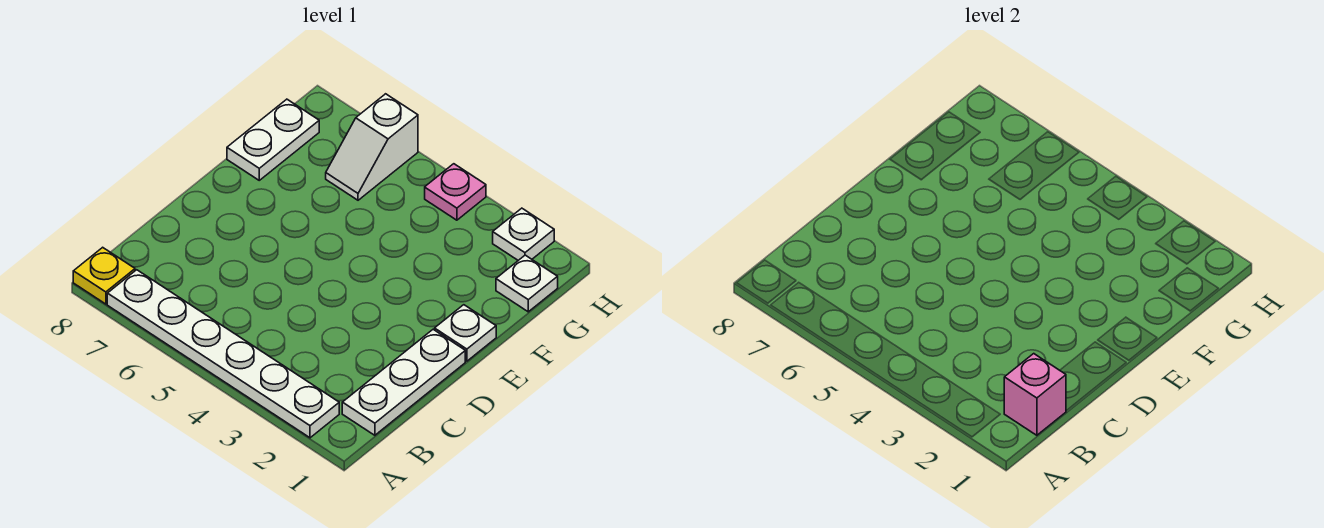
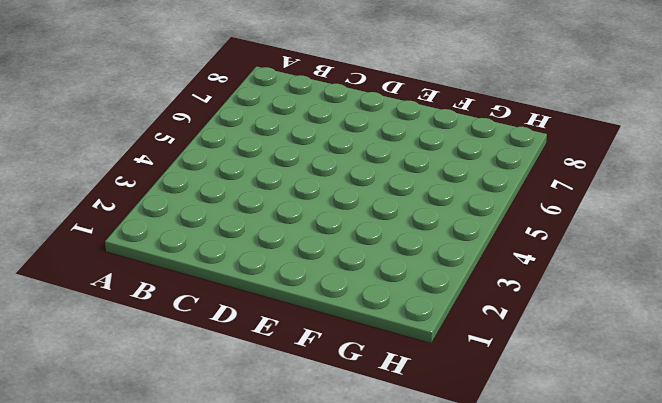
none -> white plate A2:A7 level 1
none -> yellow plate A8 level 1

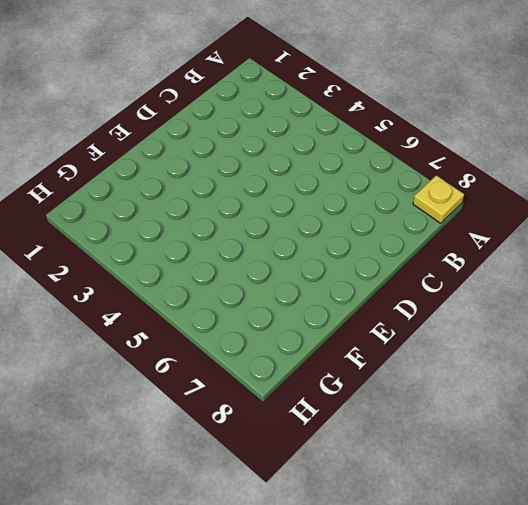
none -> white plate A2:A7 level 1
none -> white plate B1:D1 level 1

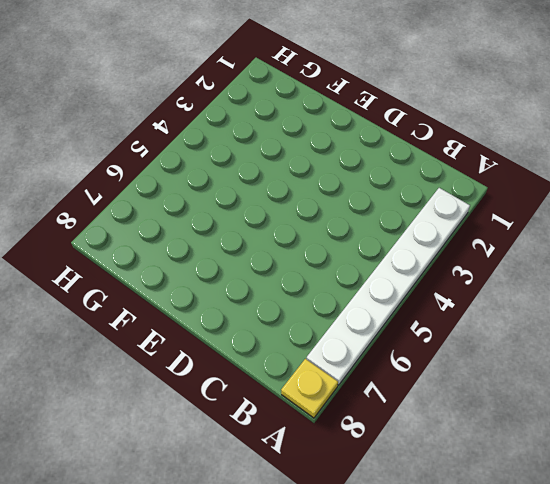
none -> white plate B1:D1 level 1
none -> white plate E1 level 1

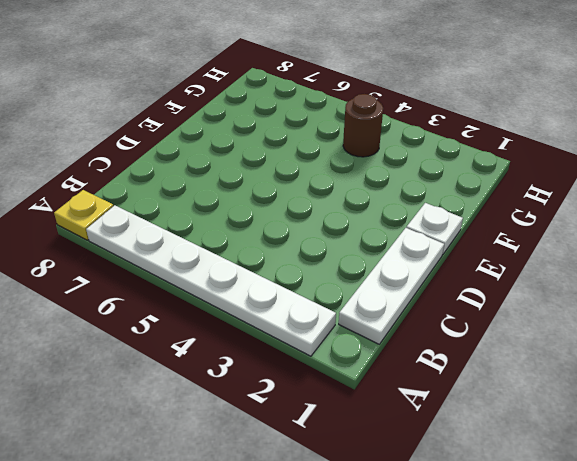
brown round brick G4 level 1 -> none
none -> white plate F8:G8 level 1
none -> white plate G1 level 1

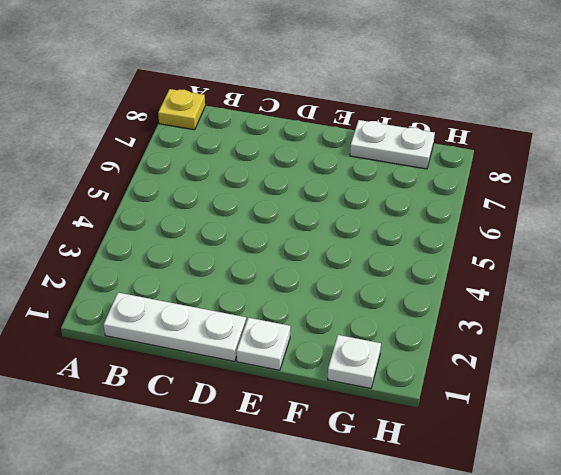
none -> white plate A2:A7 level 1
none -> white slope G6:H6 level 1 top H

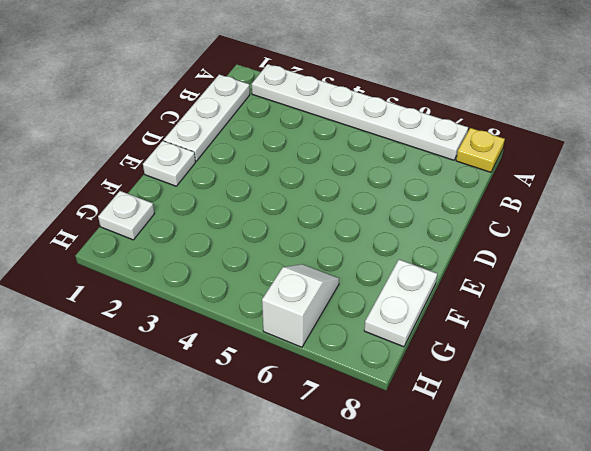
none -> white plate H2 level 1
none -> pink plate H4 level 1

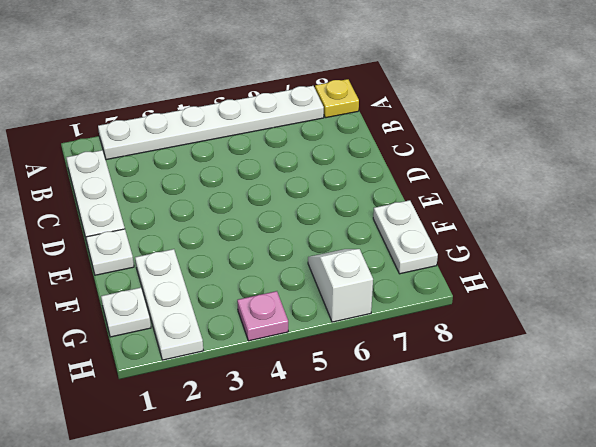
white plate F2:H2 level 1 -> white plate H2 level 1
none -> pink brick B1 level 2

